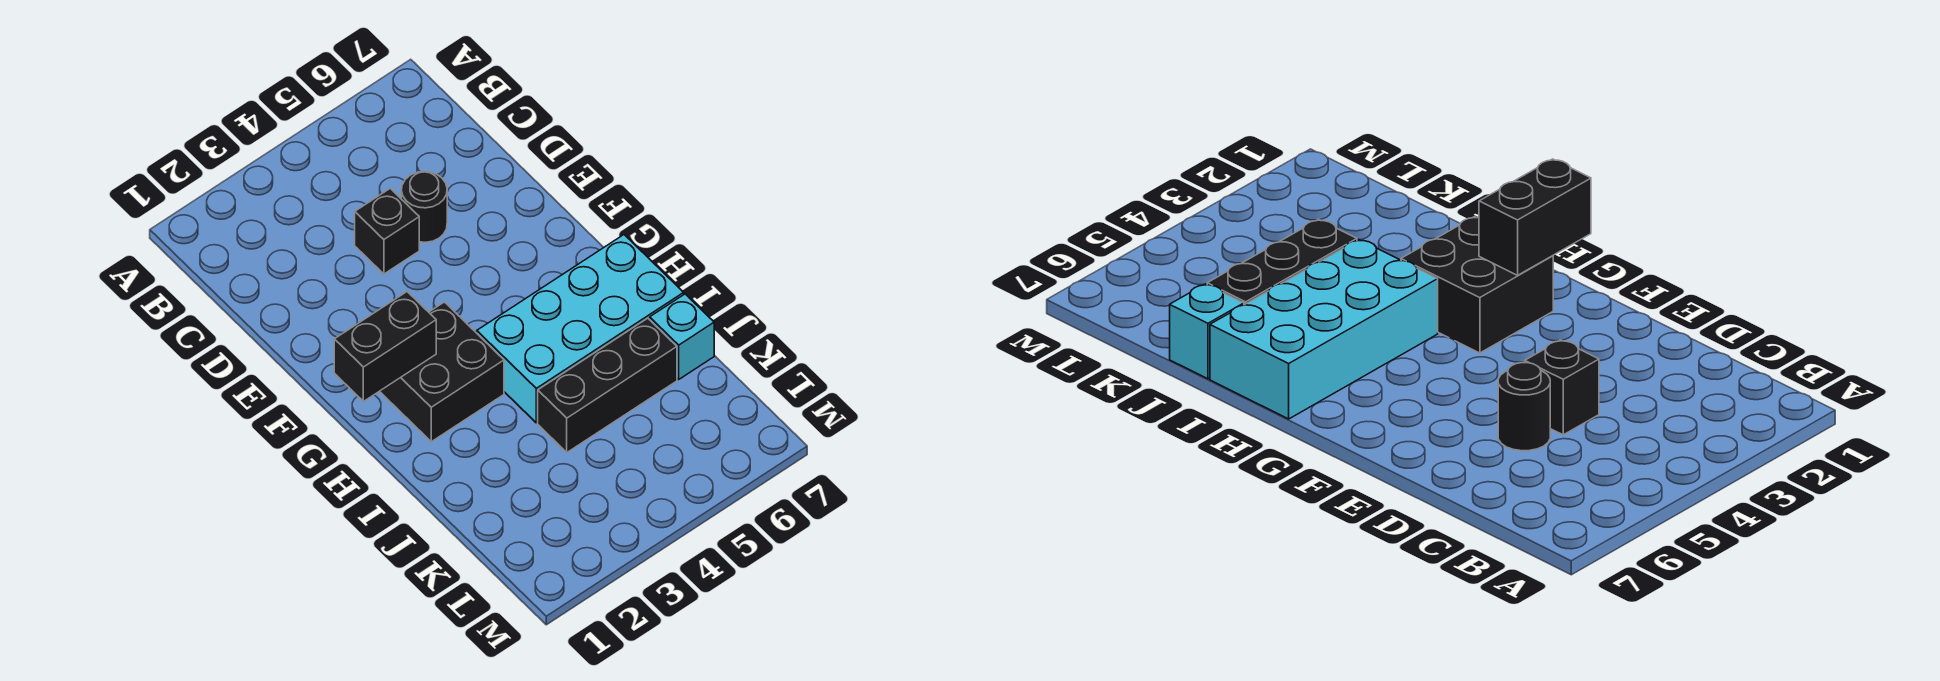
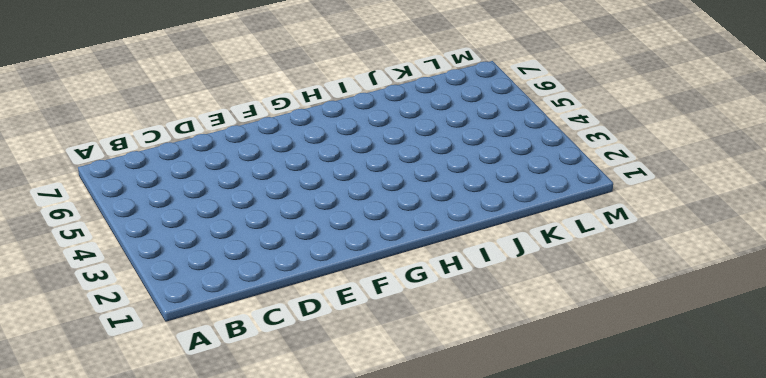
none -> black brick D4 level 1
none -> black round brick D5 level 1

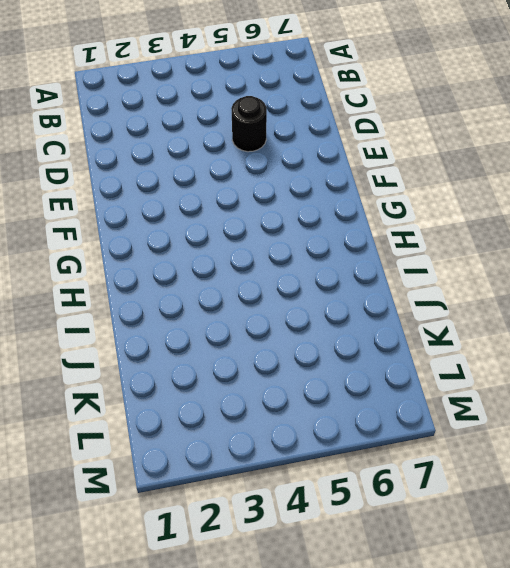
none -> black brick D4 level 1
none -> black brick G2:H3 level 1

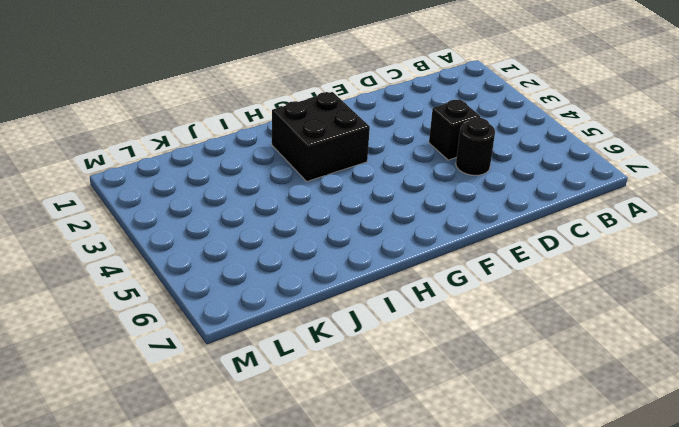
none -> cyan brick H4:I7 level 1
none -> black brick J4:J6 level 1

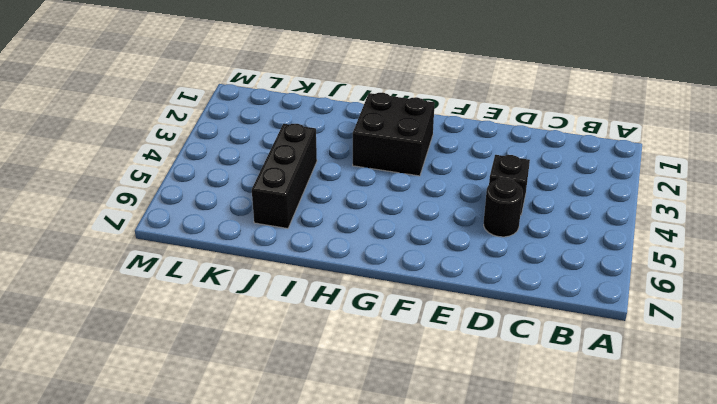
none -> cyan brick H4:I7 level 1
none -> cyan brick J7 level 1

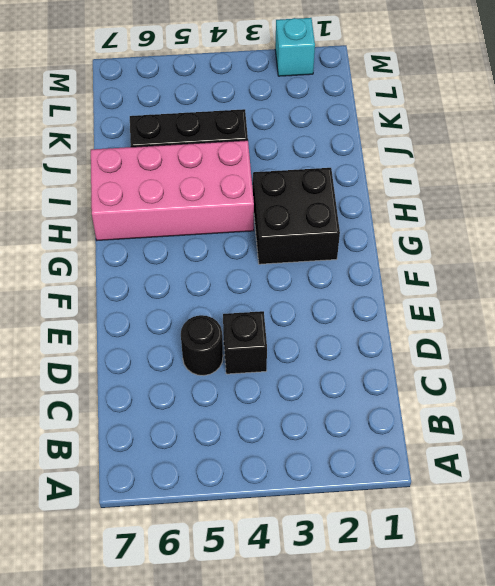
pink brick H4:I7 level 1 -> cyan brick H4:I7 level 1
cyan brick M2 level 1 -> cyan brick J7 level 1
none -> black brick G1:G2 level 2

